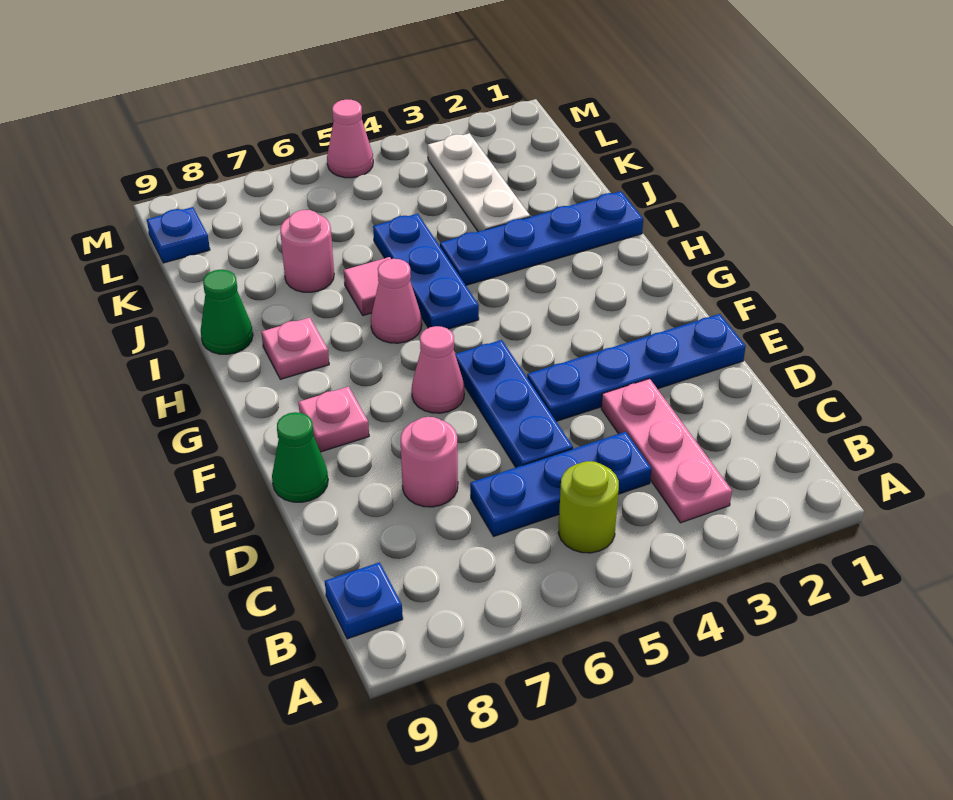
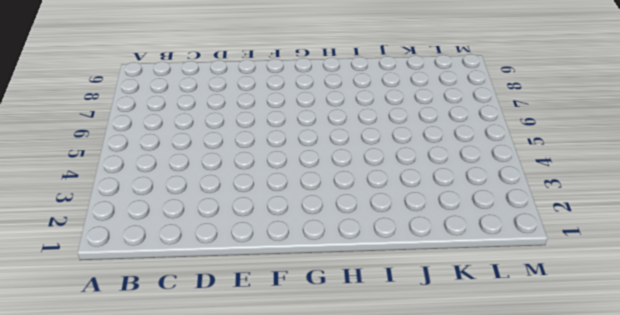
none -> pink plate B3:D3 level 1
none -> lime round brick B5 level 1
none -> blue plate B9 level 1

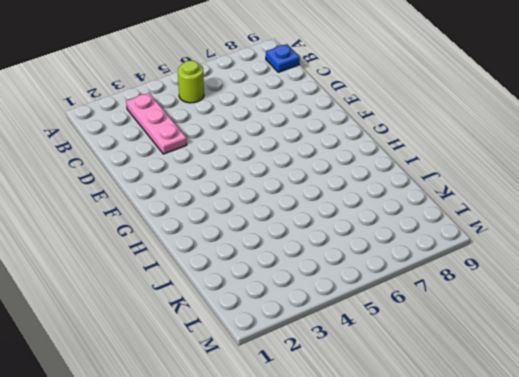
none -> blue plate C4:C6 level 1
none -> blue plate D5:F5 level 1
none -> pink round brick D7 level 1

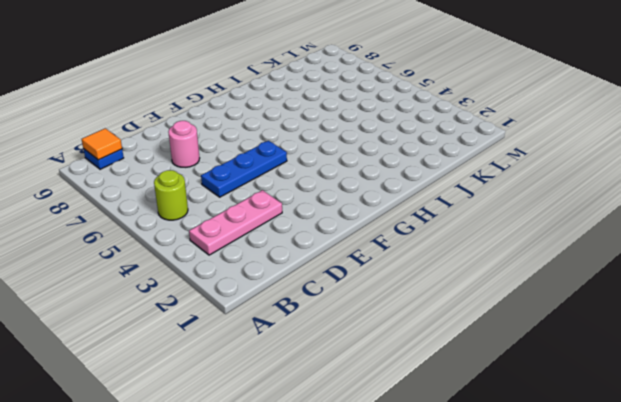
orange tile B9 level 2 -> none
none -> blue plate C4:C6 level 1
none -> blue plate E1:E4 level 1
none -> green cone E9 level 1

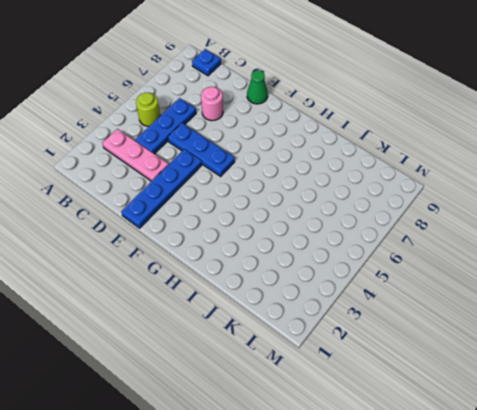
none -> pink cone F6 level 1
none -> pink plate F8 level 1
none -> blue plate H5:J5 level 1

